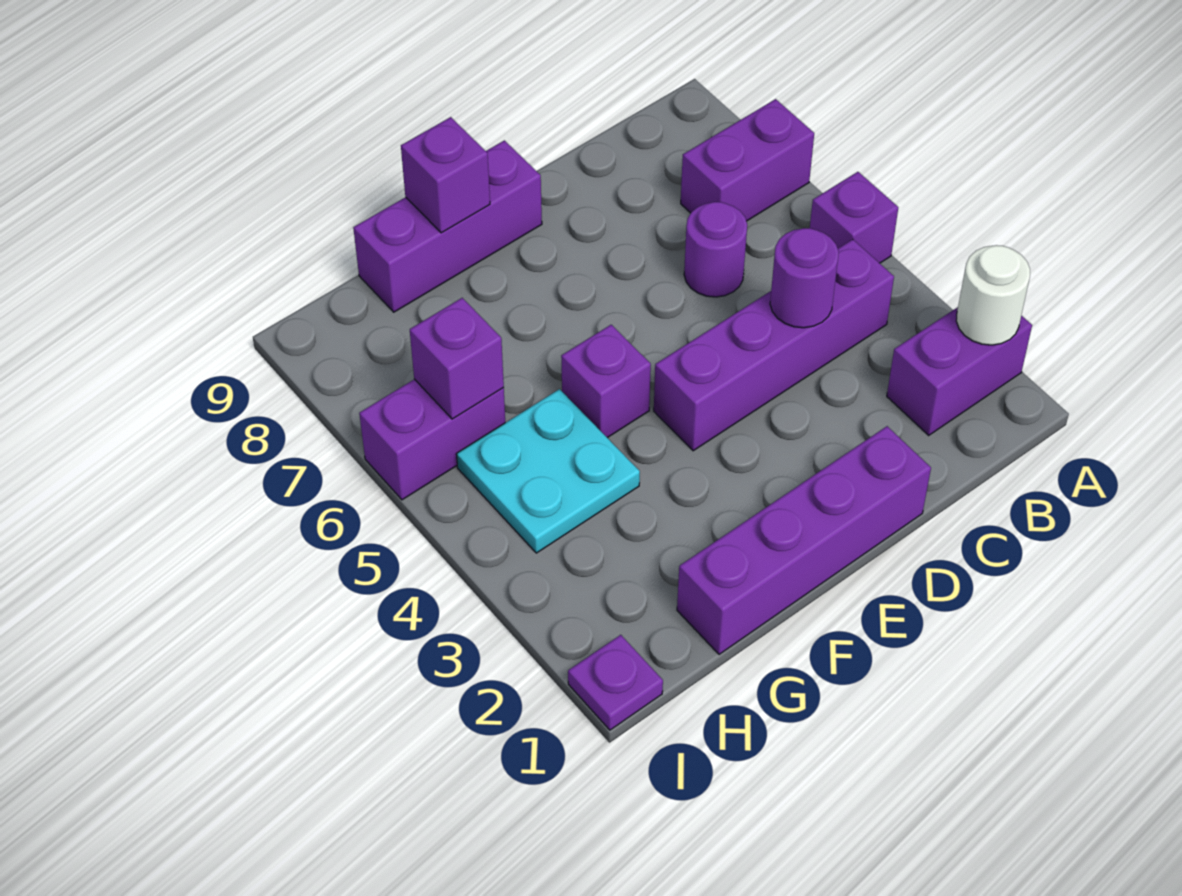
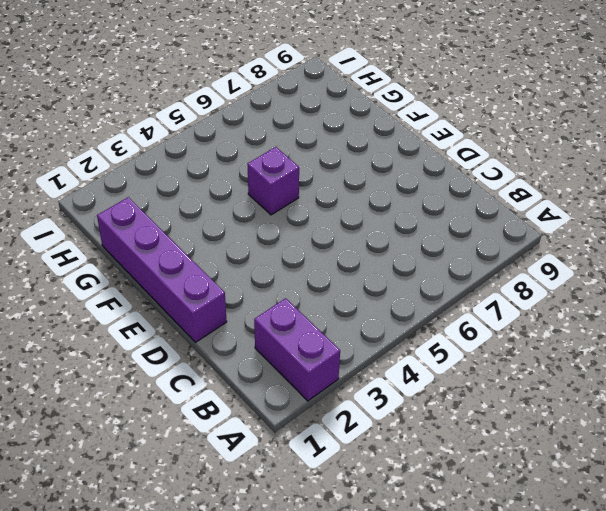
none -> purple brick A5 level 1
none -> purple brick A7:B7 level 1
none -> purple brick B4:E4 level 1

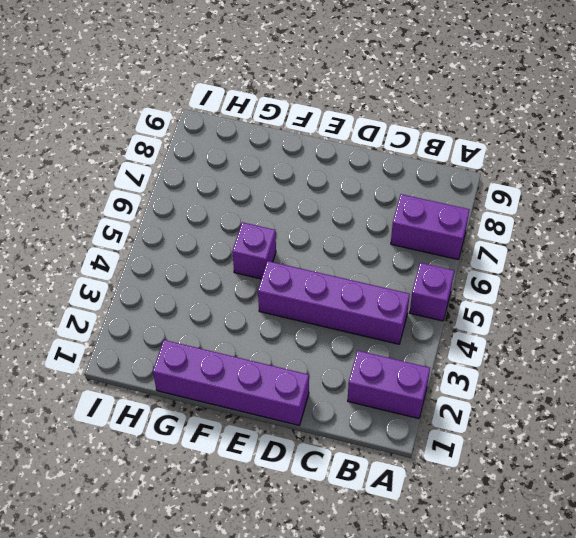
none -> purple round brick C6 level 1
none -> purple brick E9:G9 level 1
none -> cyan plate G4:H5 level 1

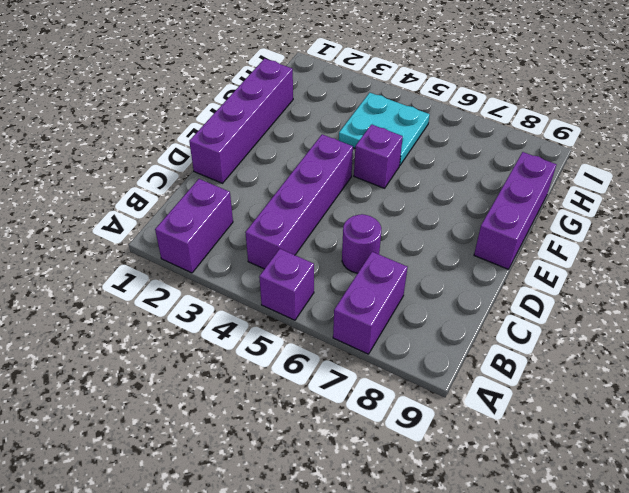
none -> purple brick H6:I6 level 1
none -> purple plate I1 level 1
none -> white round brick A2 level 2

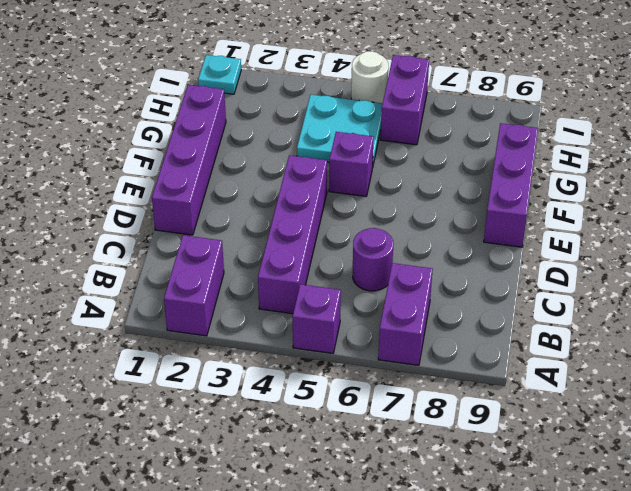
cyan plate I1 level 1 -> purple plate I1 level 1
white round brick I5 level 1 -> white round brick A2 level 2
none -> purple round brick C4 level 2
none -> purple brick F9 level 2
none -> purple brick H6 level 2

